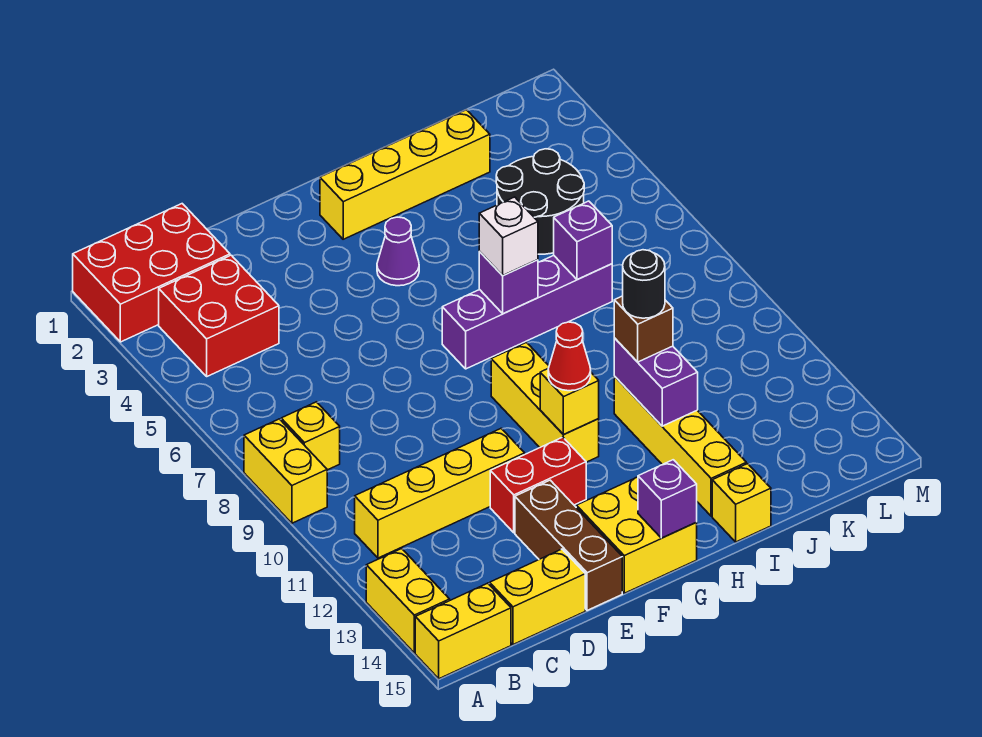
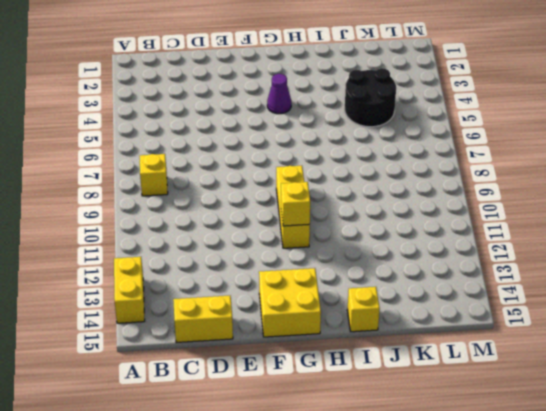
none -> red brick A1:C2 level 1
none -> yellow brick A8:A9 level 1
none -> yellow brick A15:B15 level 1

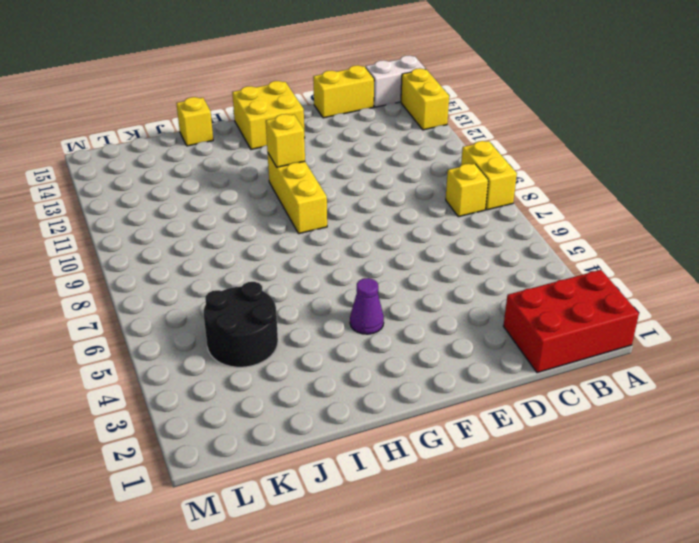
white brick A15:B15 level 1 -> yellow brick A15:B15 level 1
none -> red brick B3:C4 level 1
none -> yellow brick B11:E11 level 1
none -> red brick E12:F12 level 1

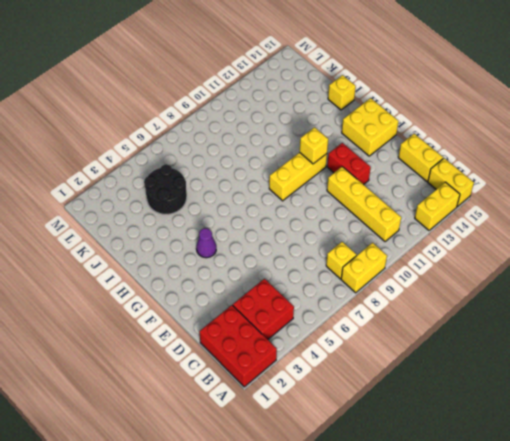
none -> brown brick E13:E15 level 1
none -> yellow brick G2:J2 level 1
none -> purple brick G7:J7 level 1

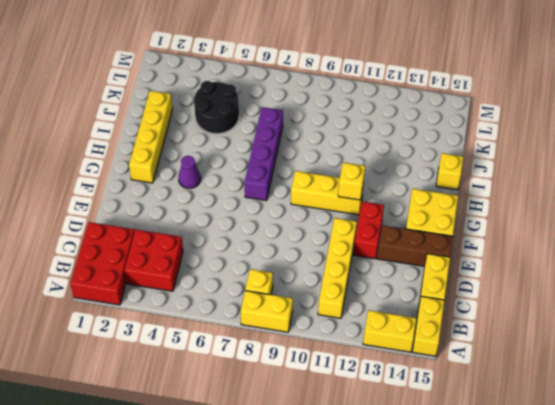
none -> yellow brick I11:I14 level 1
none -> purple brick G15 level 2
none -> purple brick H7 level 2

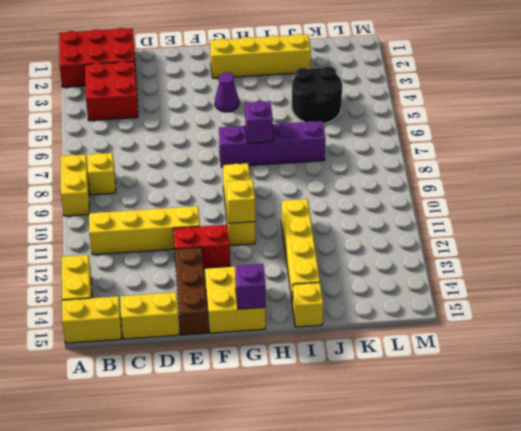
none -> purple brick I11:I12 level 2
none -> purple brick J7 level 2
none -> red cone G11 level 3

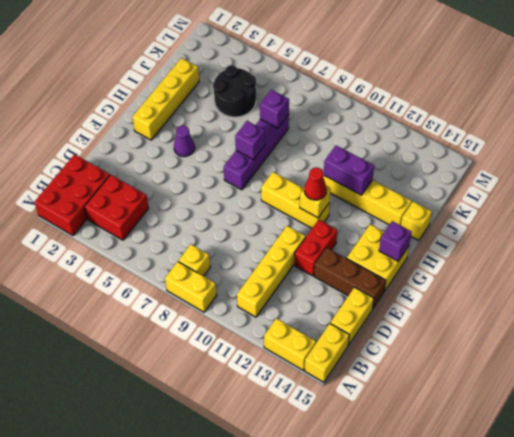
none -> white brick H7 level 3
none -> brown brick I11 level 3
none -> black round brick I11 level 4

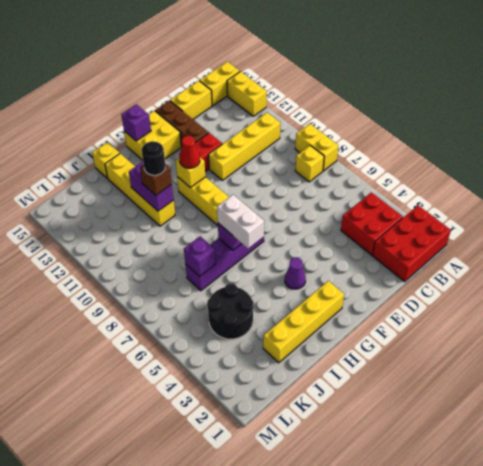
white brick H6:H7 level 3 -> white brick H7 level 3

